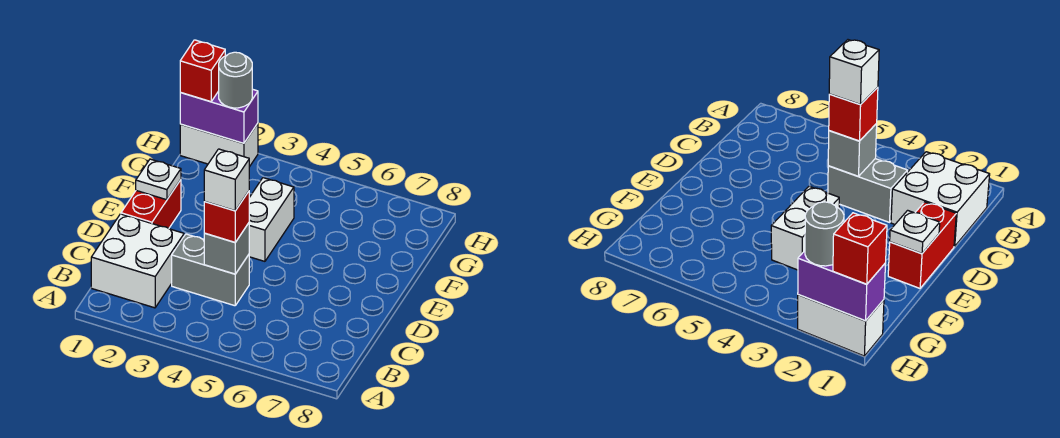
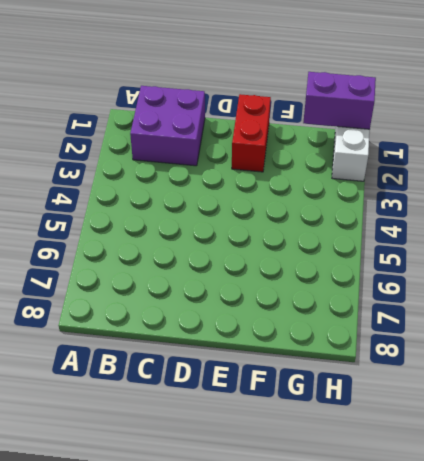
purple brick B1:C2 level 1 -> white brick B1:C2 level 1
red brick E1:E2 level 1 -> red brick D1:E1 level 1
purple brick G1:H1 level 2 -> purple brick H1:H2 level 2
none -> grey brick C3:C4 level 1
none -> white brick E4:F4 level 1
none -> grey brick C4 level 2

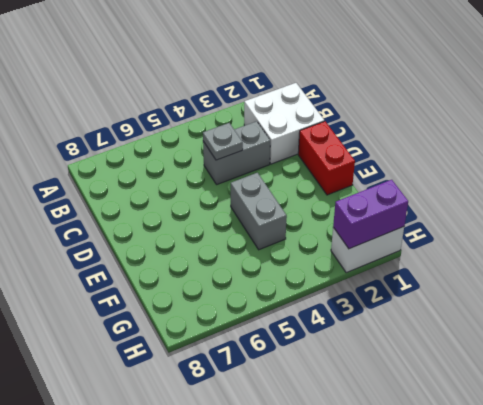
grey plate C4 level 2 -> grey brick C4 level 2
grey brick E4:F4 level 1 -> white brick E4:F4 level 1
none -> white plate E1 level 2
none -> red brick C4 level 3
none -> red brick H1 level 3

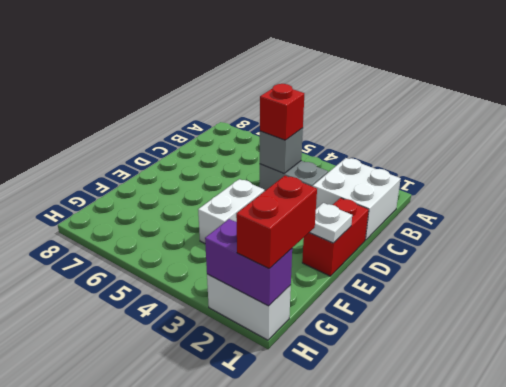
red brick G1:H1 level 3 -> red brick H1 level 3
none -> grey round brick H2 level 3
none -> white brick C4 level 4

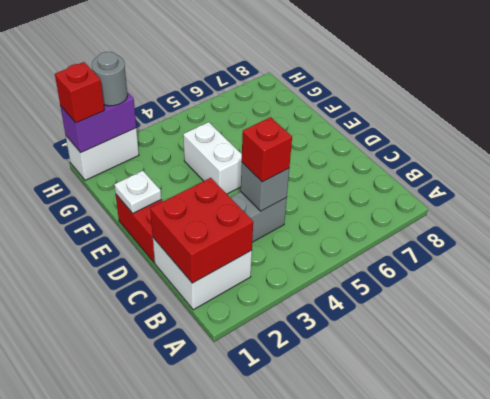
red brick B1:C2 level 2 -> none
none -> white brick C4 level 4

